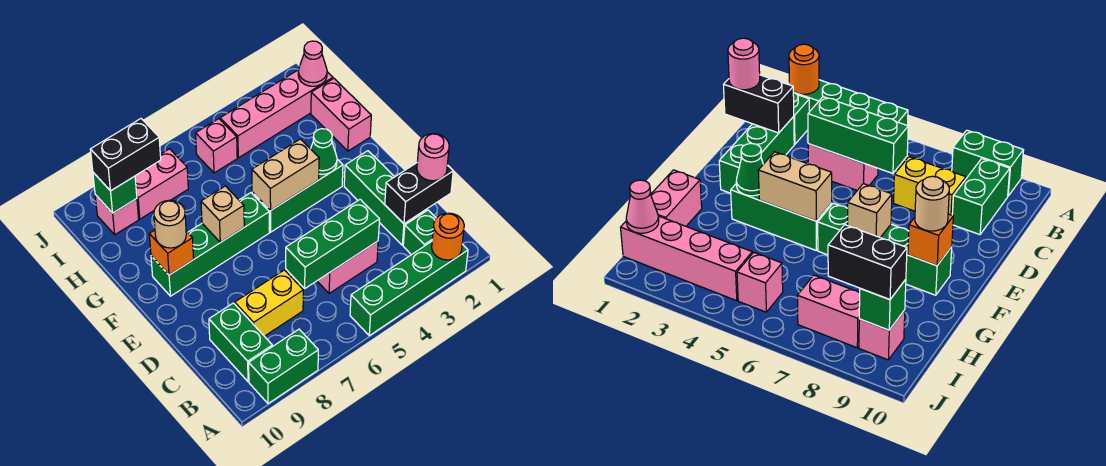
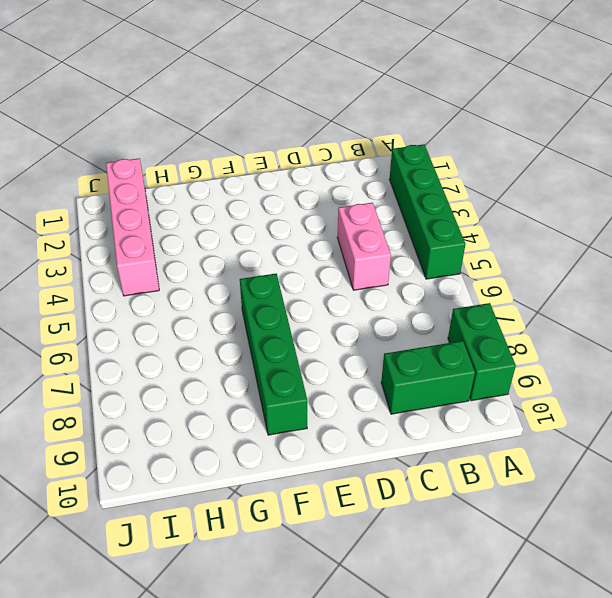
none -> green brick B2 level 1
none -> green brick C2:E2 level 1
none -> yellow brick C7:C8 level 1

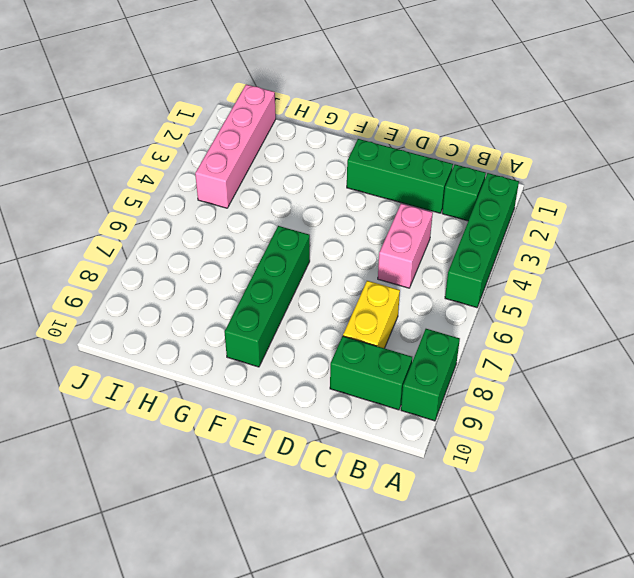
none -> green brick F3:F5 level 1
none -> pink brick G1:H1 level 1
none -> pink brick I5 level 1

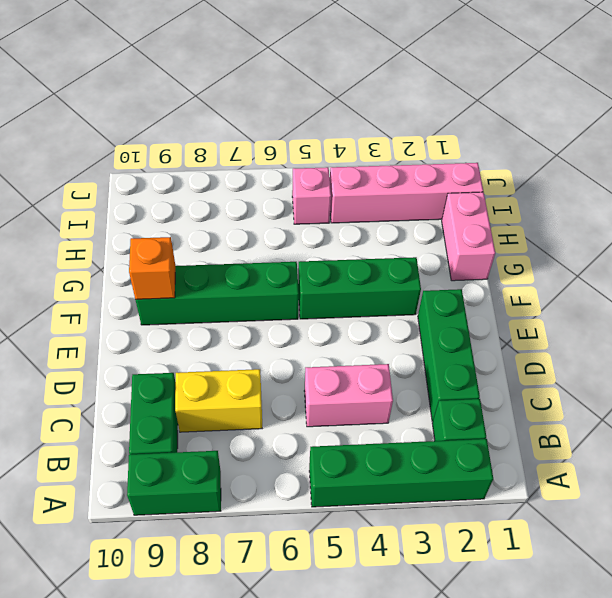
none -> pink brick I7:I8 level 1
none -> pink brick I9 level 1
none -> orange round brick A2 level 2

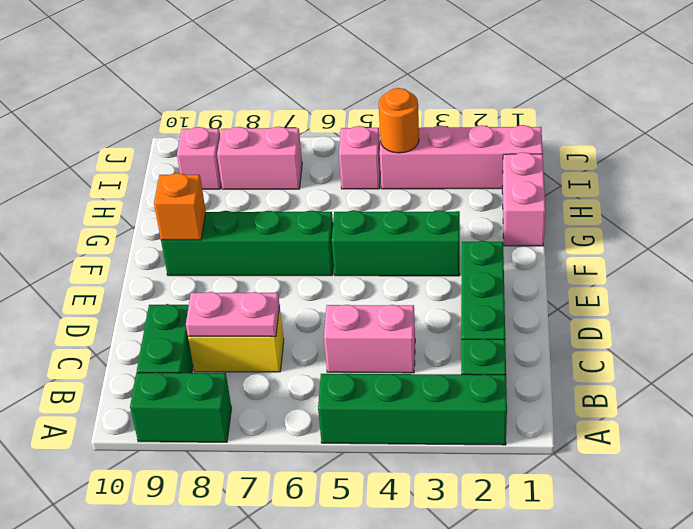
pink plate C7:C8 level 2 -> none
orange round brick I4 level 2 -> orange round brick A2 level 2
none -> black brick C1:C2 level 2
none -> green brick C4:C6 level 2
none -> green cone F3 level 2

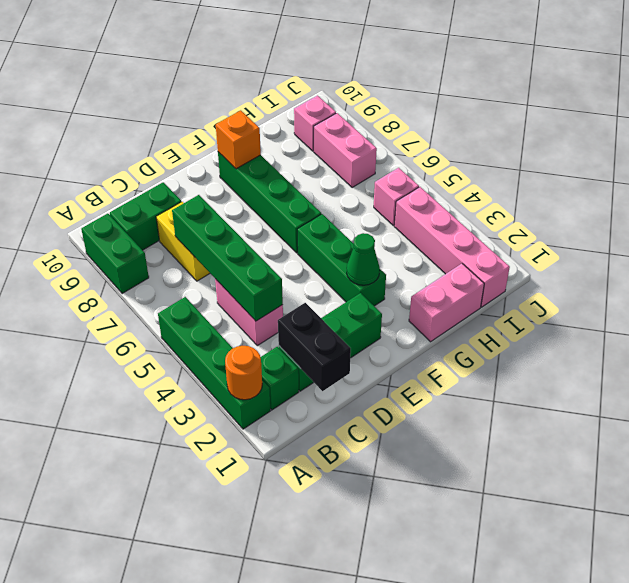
green brick C4:C7 level 2 -> green brick C4:C6 level 2
none -> tan brick F4:F5 level 2
none -> tan brick F7 level 2
none -> pink cone I1 level 2

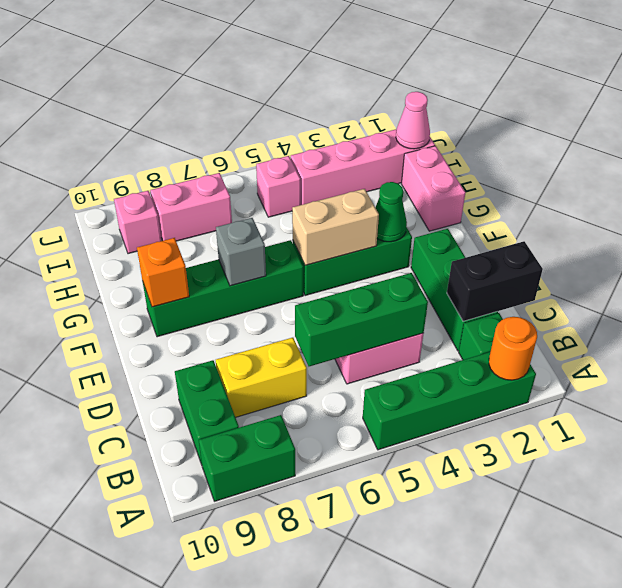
grey brick F7 level 2 -> tan brick F7 level 2
none -> green brick I9 level 2
none -> pink round brick C1 level 3
none -> tan round brick F9 level 3

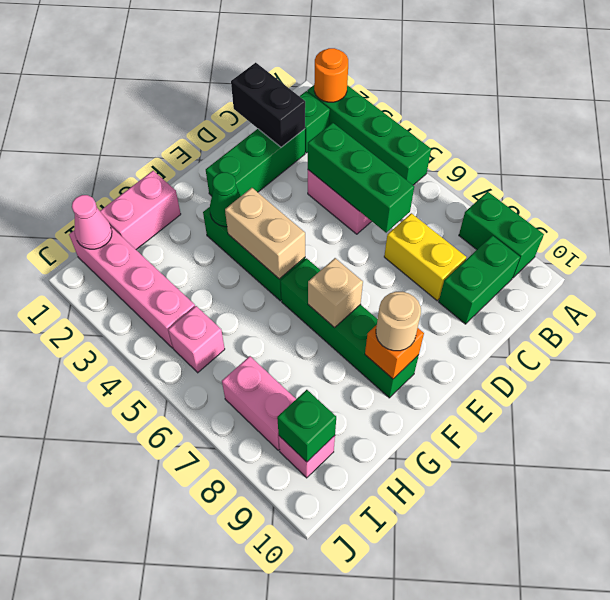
none -> pink round brick C1 level 3
none -> black brick I8:I9 level 3

